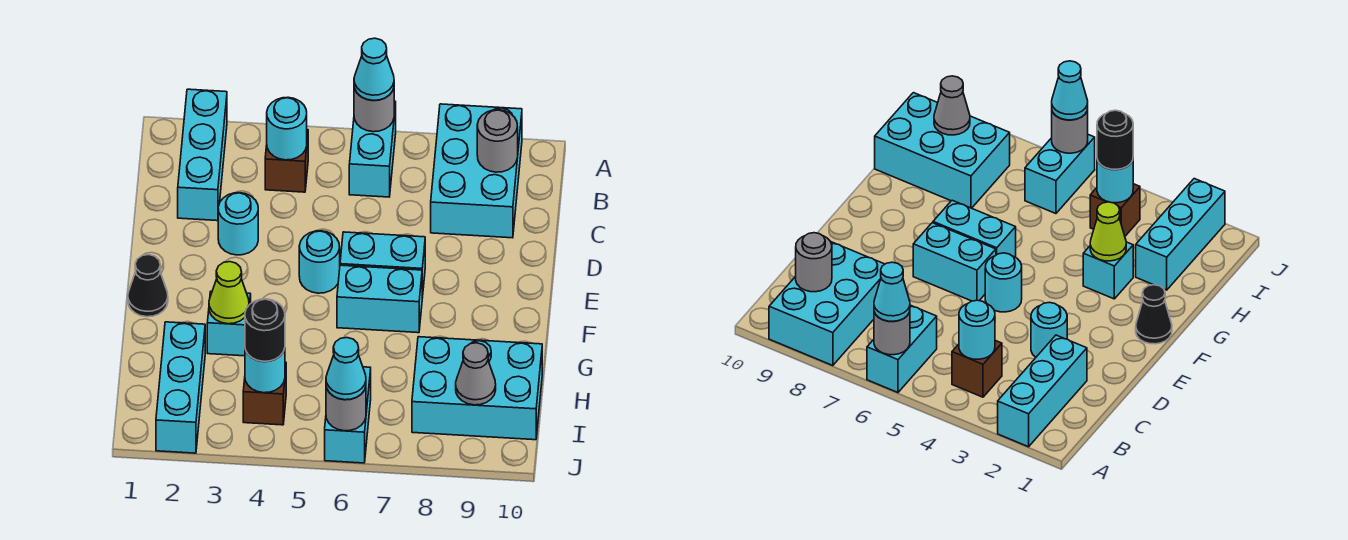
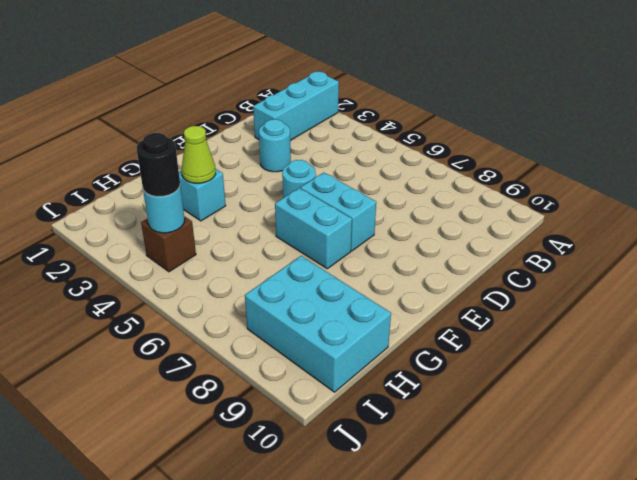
none -> cyan brick A6:B6 level 1
none -> cyan brick A8:C9 level 1
none -> brown brick B4 level 1

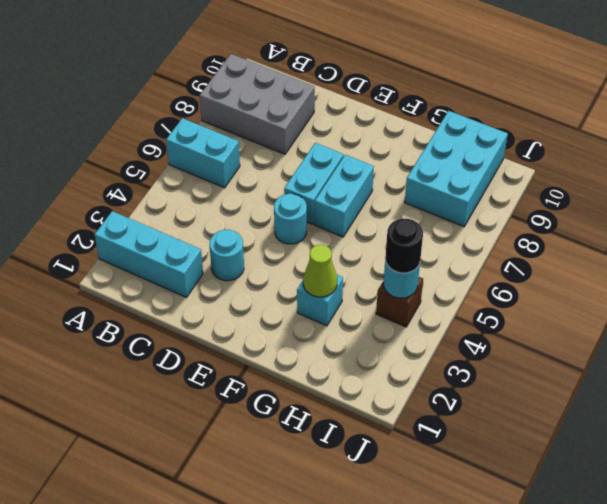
grey brick A8:C9 level 1 -> cyan brick A8:C9 level 1
none -> brown brick B4 level 1
none -> black cone F1 level 1
none -> cyan brick H2:J2 level 1

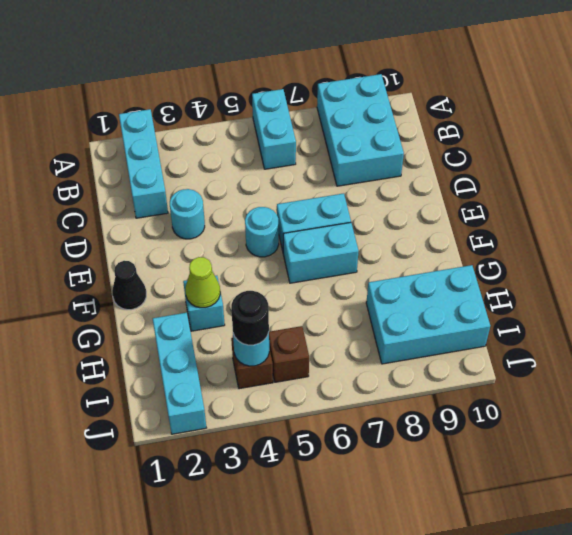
brown brick I5 level 1 -> brown brick B4 level 1
none -> cyan brick I6:J6 level 1
none -> grey round brick A6 level 2
none -> cyan round brick B4 level 2

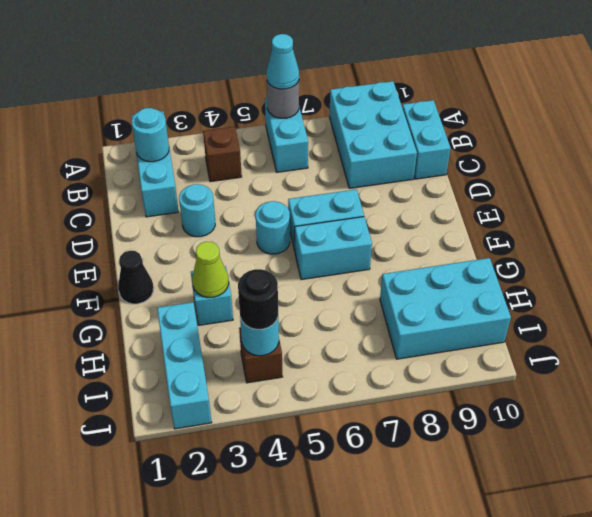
cyan round brick B2 level 2 -> cyan round brick B4 level 2
cyan brick B10:C10 level 1 -> cyan brick I6:J6 level 1
none -> grey round brick B9 level 2
none -> grey cone I9 level 2
none -> grey round brick J6 level 2

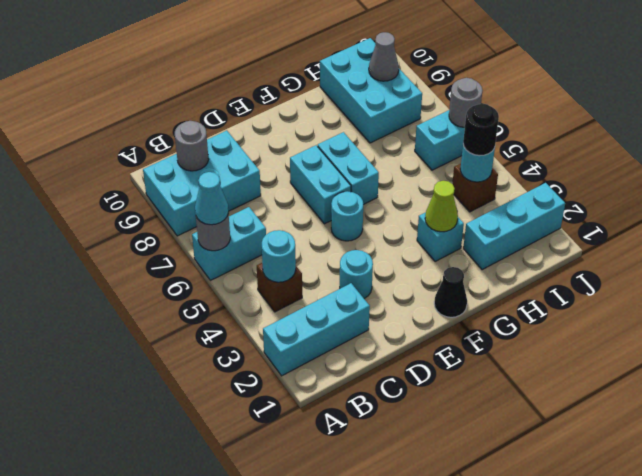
none -> cyan cone J6 level 3

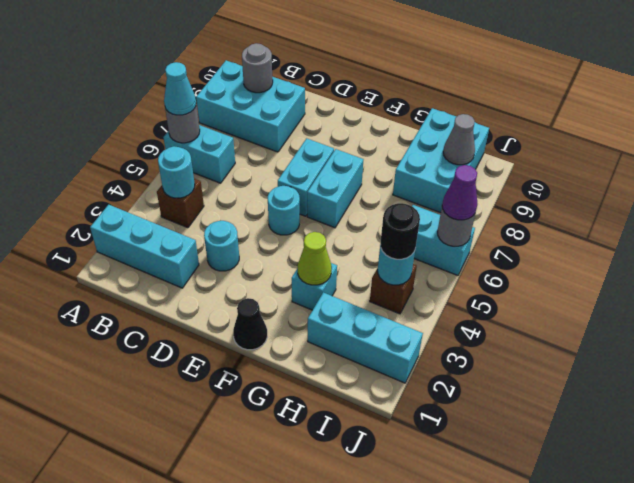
purple cone J6 level 3 -> cyan cone J6 level 3

